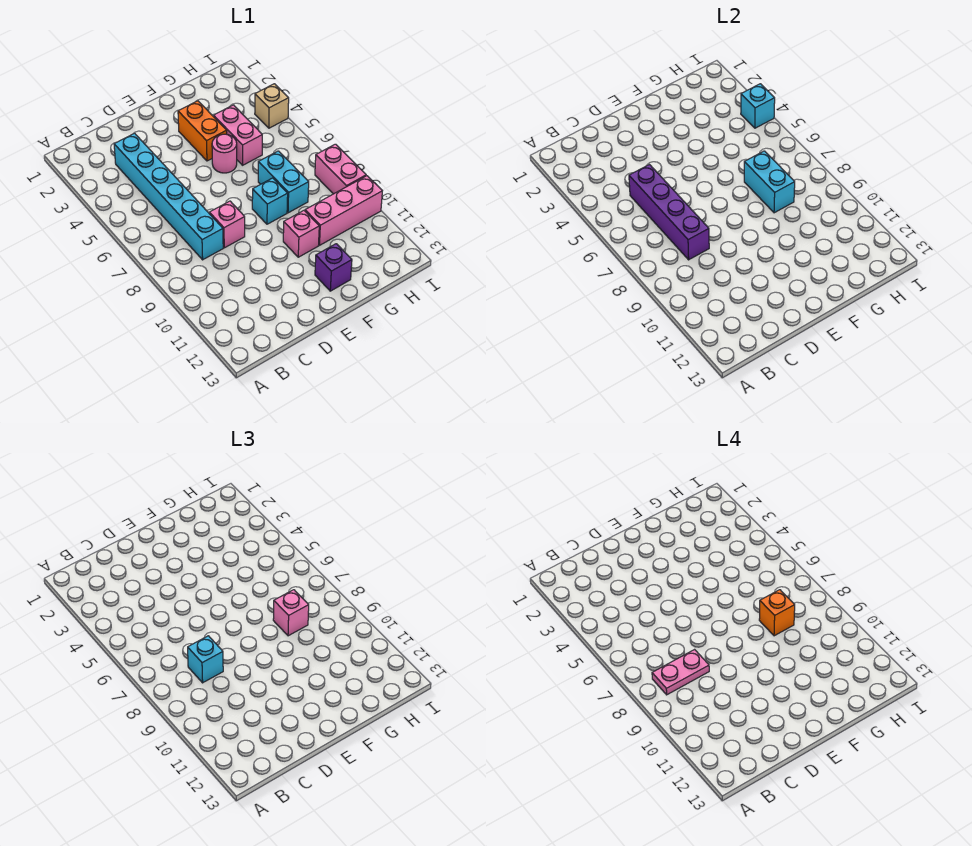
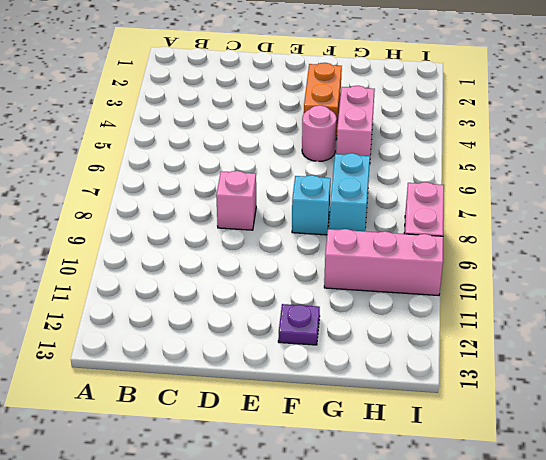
purple plate F12 level 1 -> purple brick F12 level 1
none -> cyan brick C3:C8 level 1
none -> pink brick F10 level 1
none -> tan brick I4 level 1

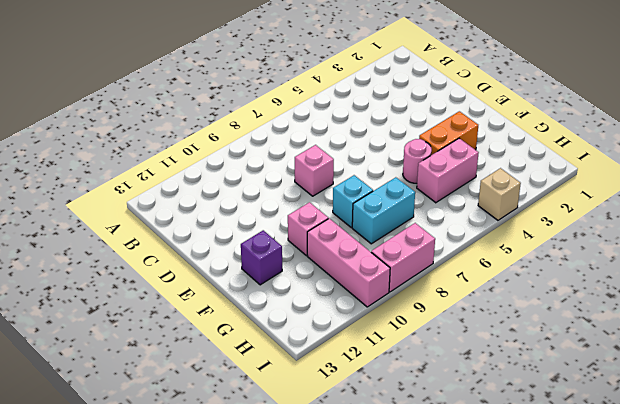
none -> cyan brick C3:C8 level 1
none -> purple brick C5:C8 level 2
none -> cyan brick G7:G8 level 2

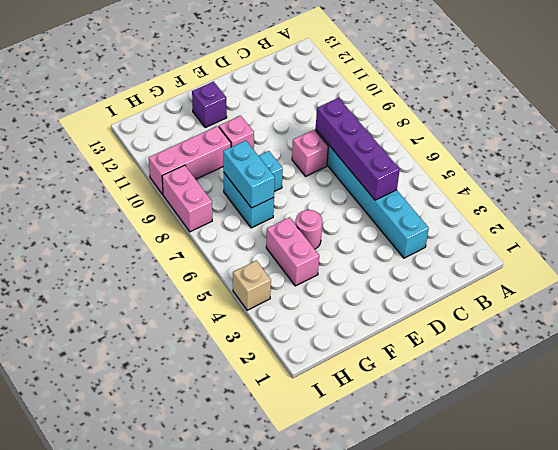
none -> orange brick F3:F4 level 1
none -> cyan brick I4 level 2
none -> cyan brick C8 level 3

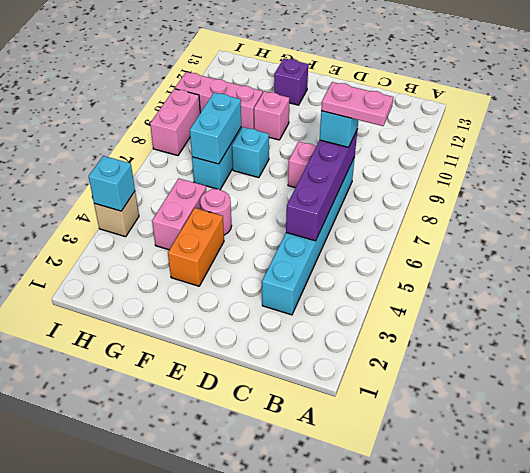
none -> pink brick G8 level 3
none -> orange brick G8 level 4

